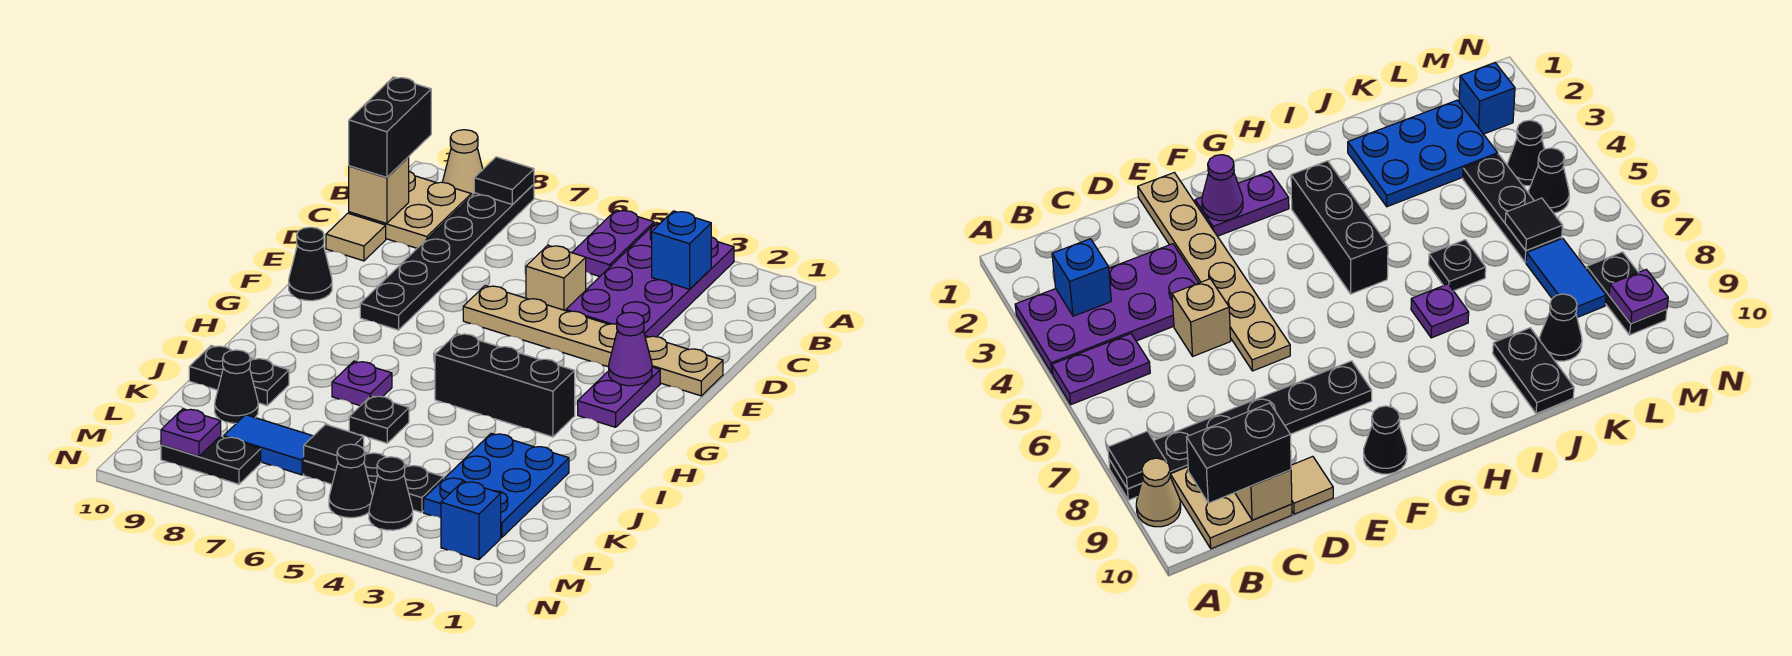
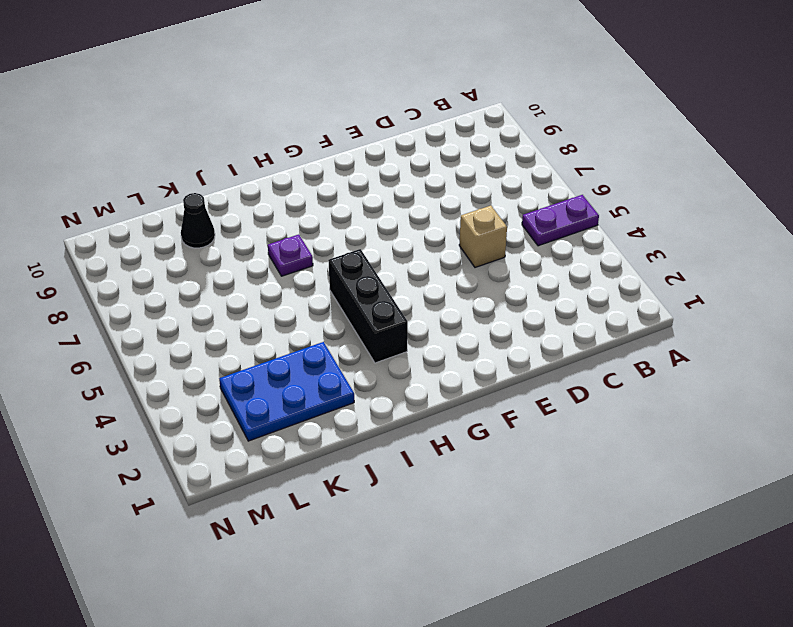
none -> purple plate A3:D4 level 1
none -> black plate A8:F8 level 1
none -> tan cone A9 level 1

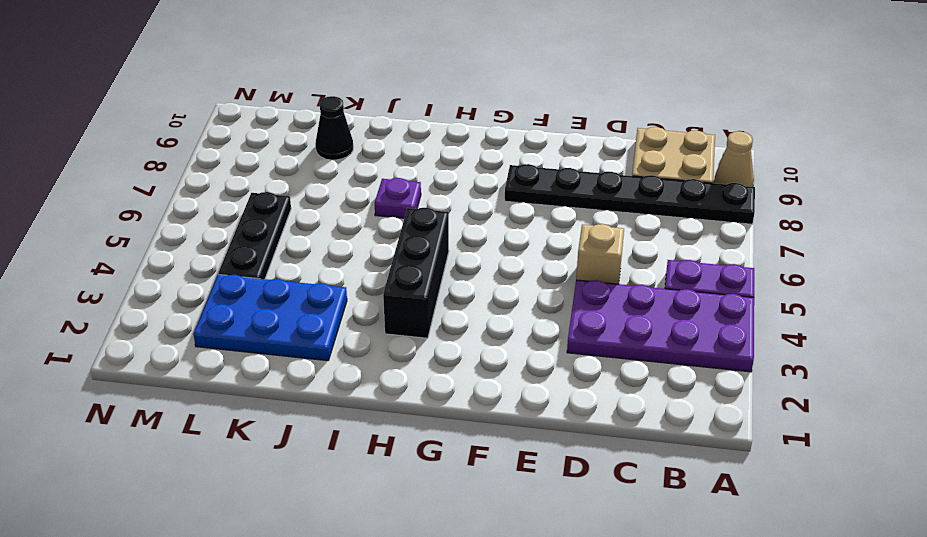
none -> tan tile D10 level 1
none -> tan plate E1:E6 level 1
none -> purple plate F2:G2 level 1

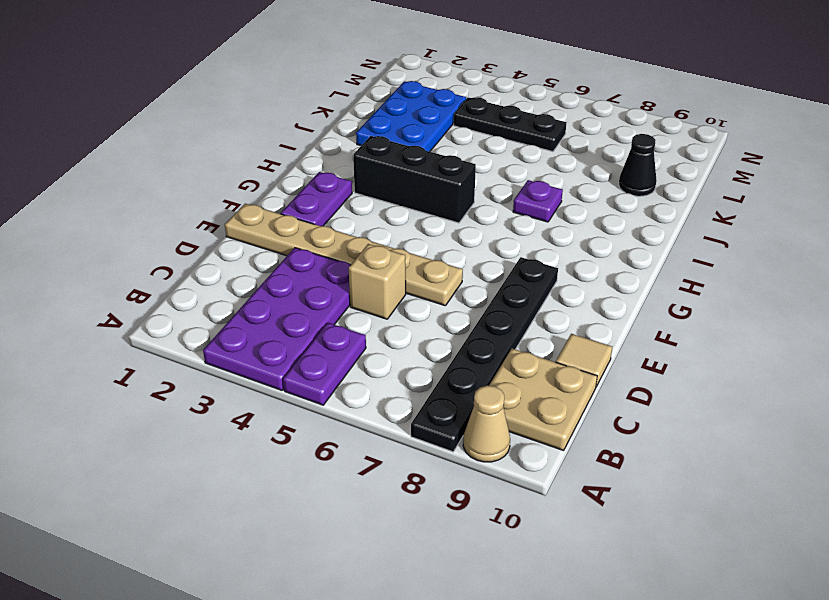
none -> black cone F10 level 1
none -> black plate J6 level 1
none -> black plate J9:J10 level 1

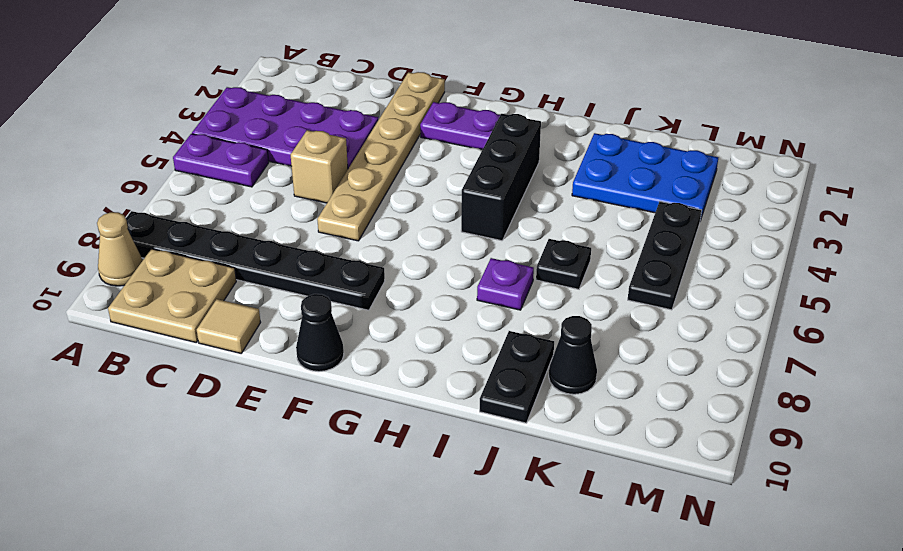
none -> blue tile L7:L8 level 1
none -> blue brick M2 level 1
none -> black cone M4 level 1

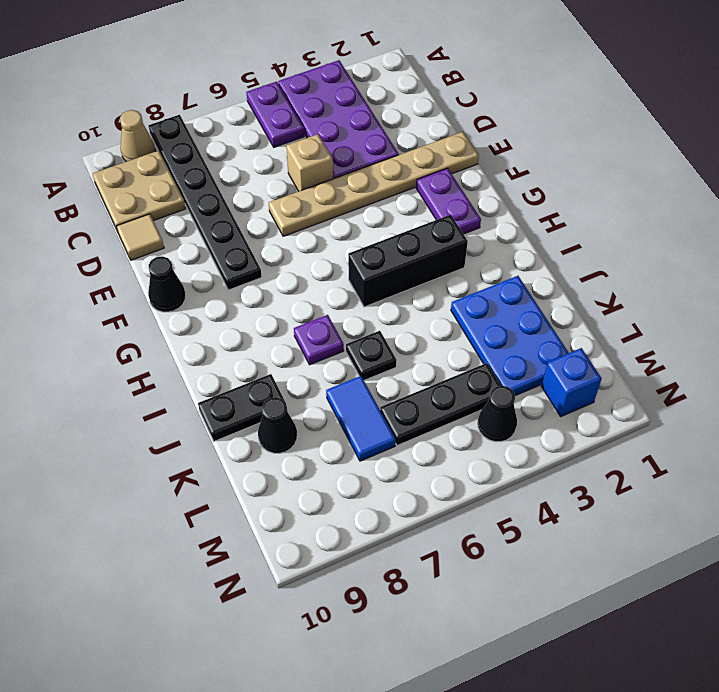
blue tile K7:L7 level 1 -> blue tile L7:L8 level 1
none -> black cone M5 level 1
none -> black plate M8:M9 level 1
none -> black tile A8 level 2

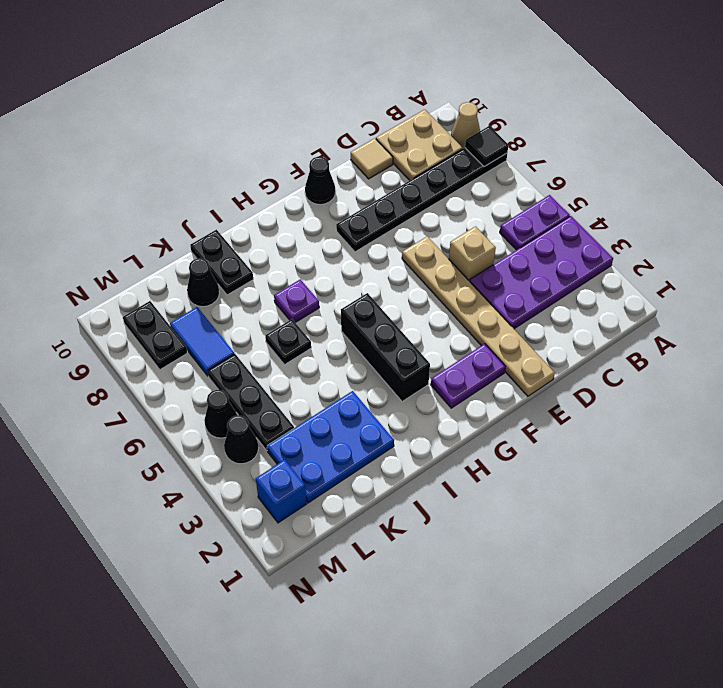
none -> blue brick B3 level 2
none -> tan brick C10 level 2
none -> purple cone F2 level 2

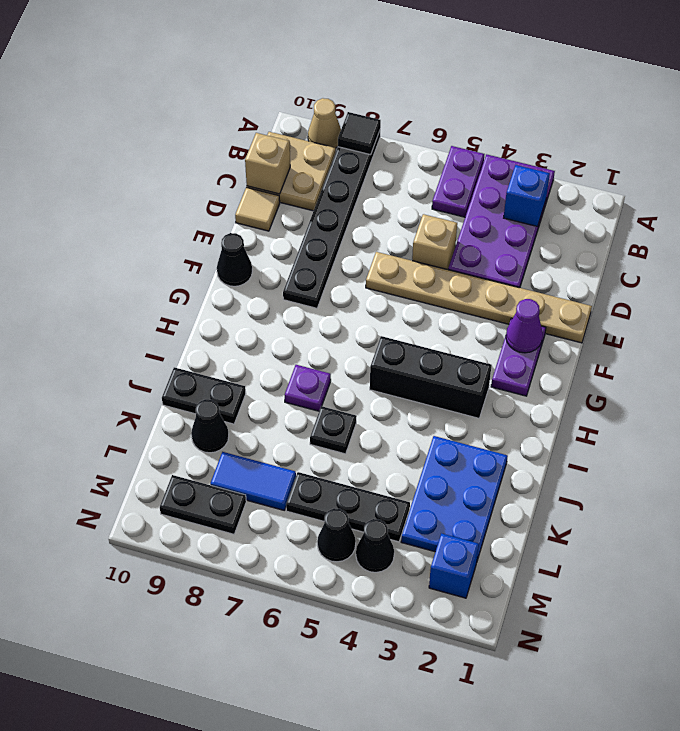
none -> black tile L6 level 2
none -> purple plate M9 level 2
none -> black brick B10:C10 level 3

